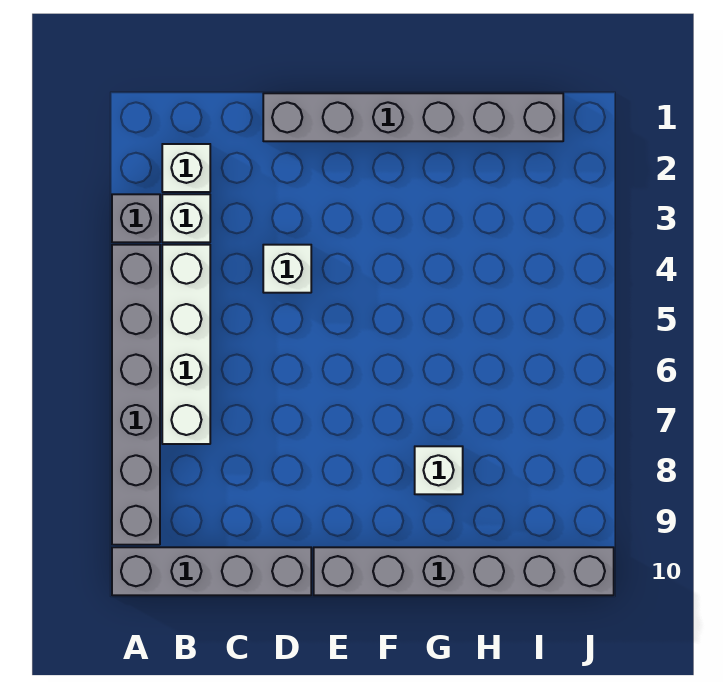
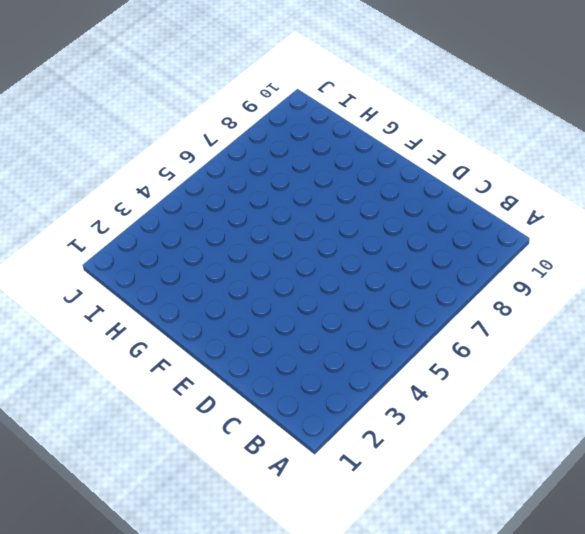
none -> grey brick A3 level 1
none -> grey brick A4:A9 level 1

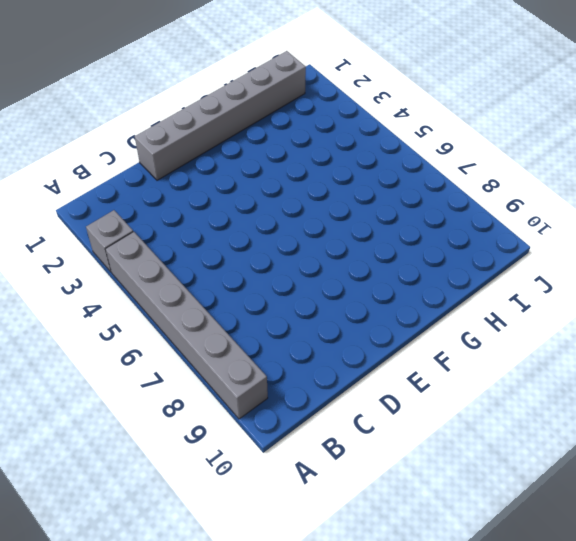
none -> grey brick A10:D10 level 1
none -> white brick B2 level 1

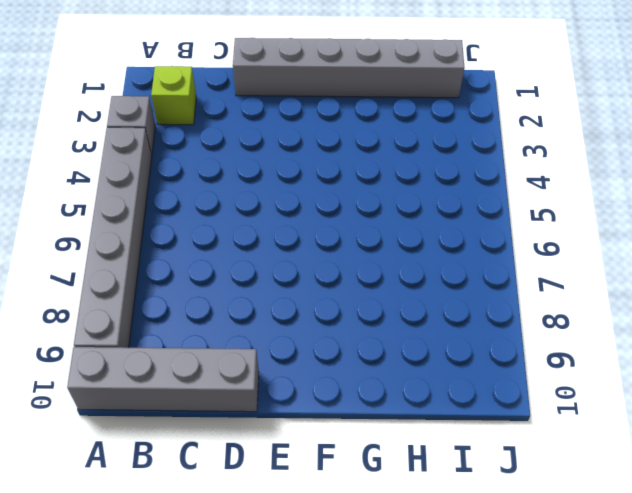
lime brick B2 level 1 -> white brick B2 level 1
none -> white brick B3 level 1
none -> white brick B4:B7 level 1

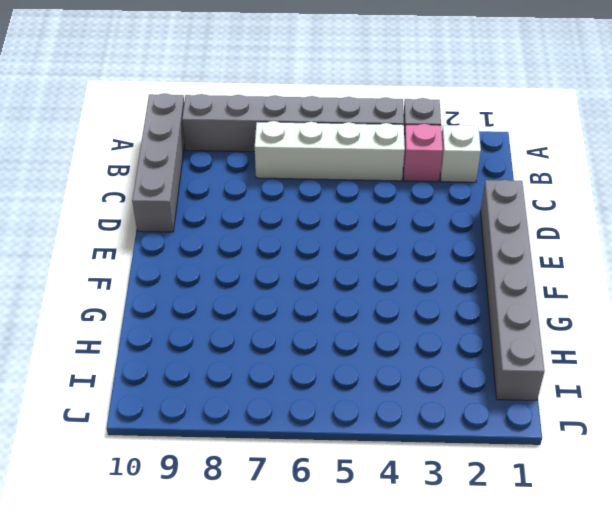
pink brick B3 level 1 -> white brick B3 level 1
none -> white brick D4 level 1
none -> grey brick E10:J10 level 1

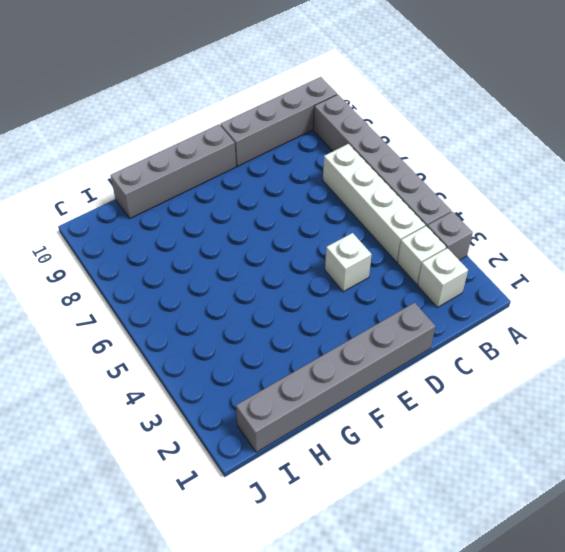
grey brick E10:H10 level 1 -> grey brick E10:J10 level 1
none -> white brick G8 level 1

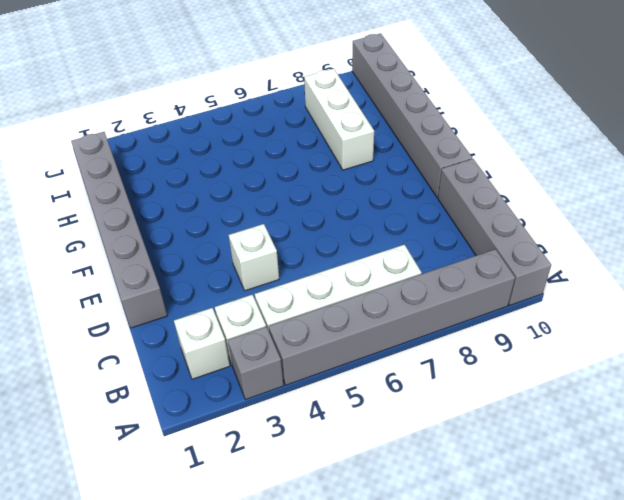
white brick G8:I8 level 1 -> white brick G8 level 1

